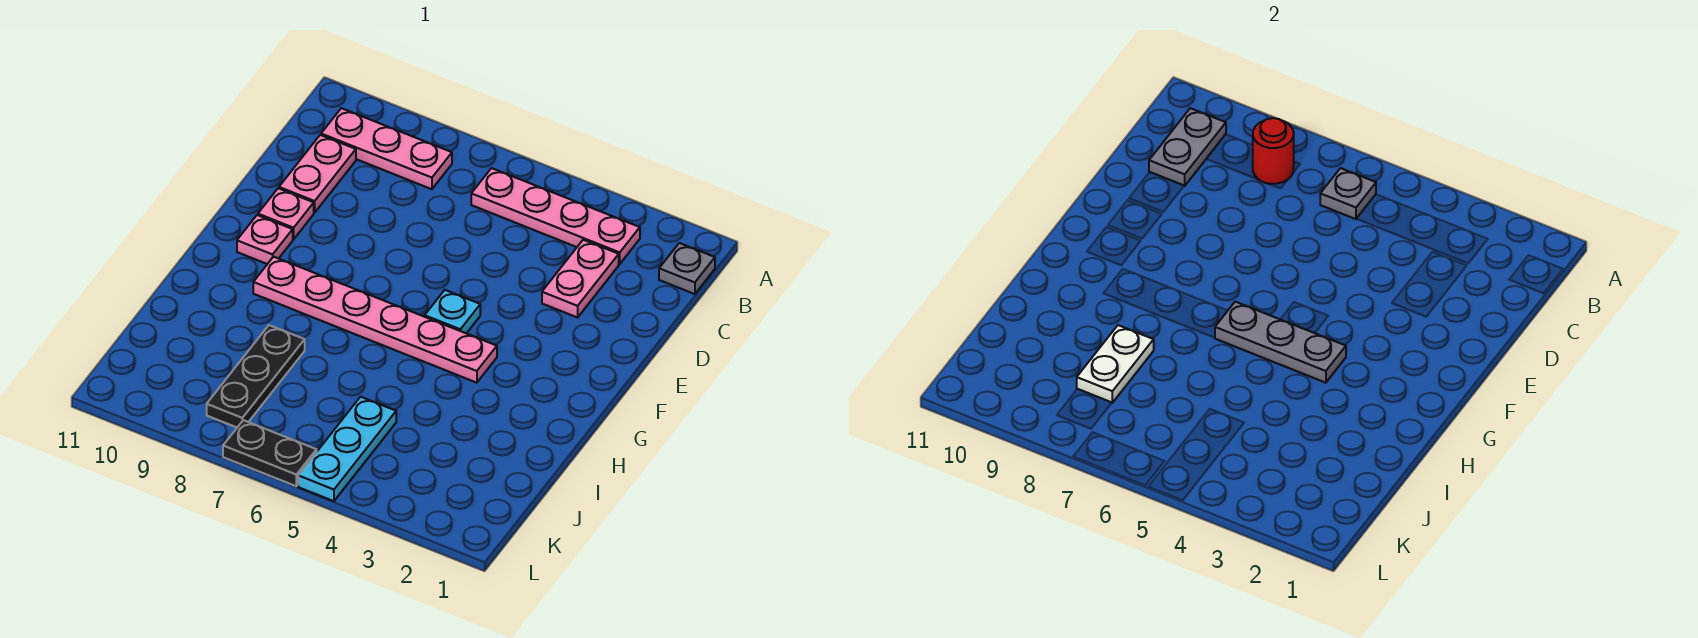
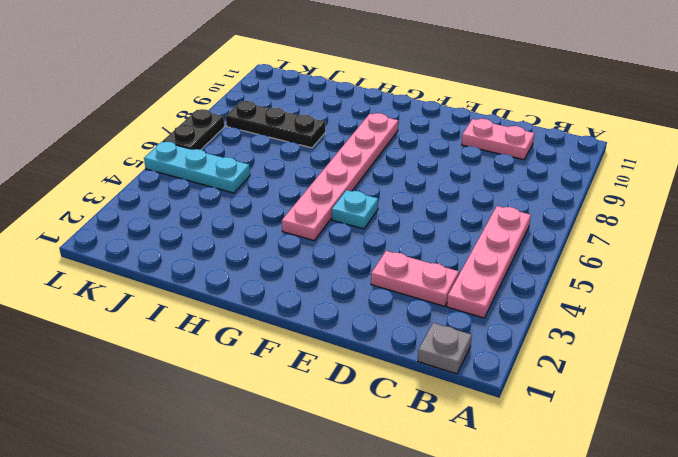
none -> pink plate B8:B10 level 1
none -> pink plate E10 level 1
none -> pink plate F10 level 1

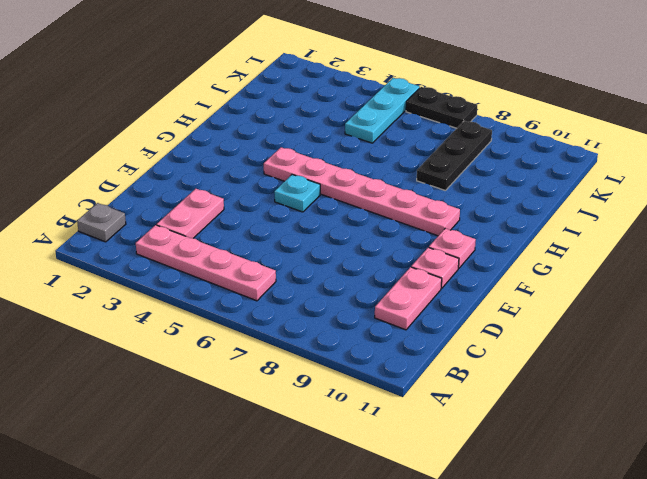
none -> pink plate B8:B10 level 1
none -> grey plate B6 level 2
none -> red round brick B8 level 2

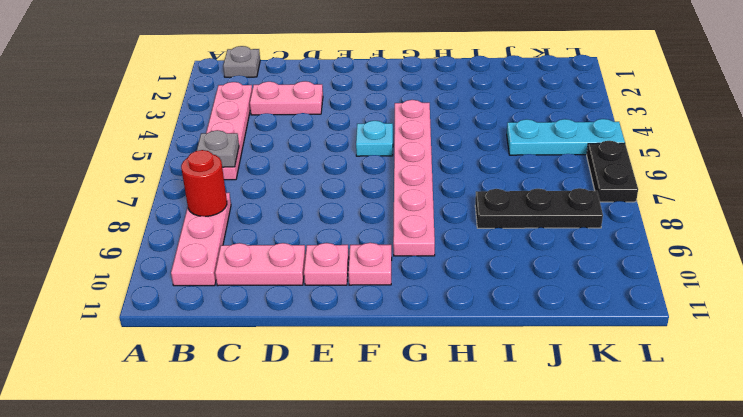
none -> grey plate B10:C10 level 2
none -> grey plate G4:G6 level 2
none -> white plate I8:J8 level 2

